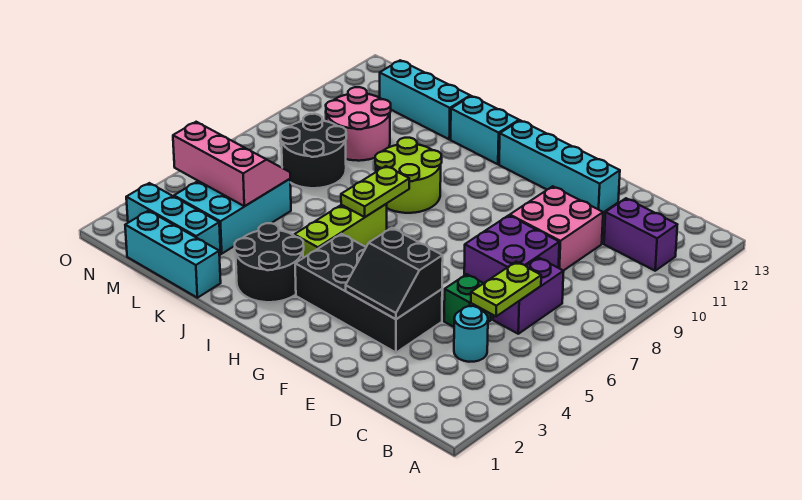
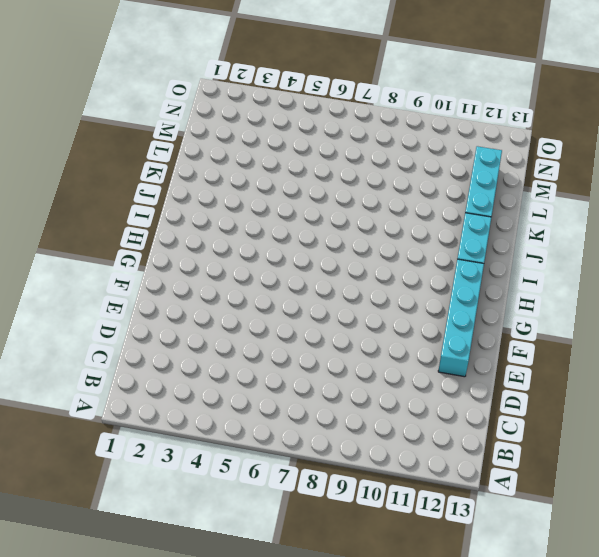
none -> purple brick B11:C11 level 1
none -> cyan round brick C4 level 1
none -> purple brick C6:C7 level 1

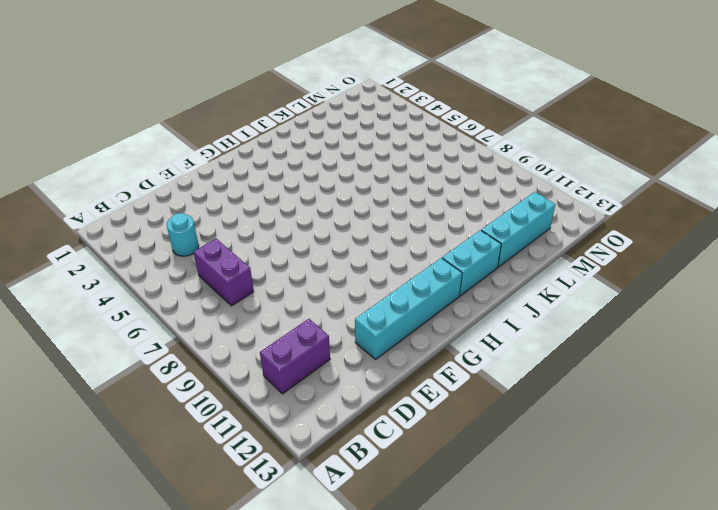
none -> green brick D5 level 1
none -> purple brick D7:E8 level 1
none -> pink brick D9:E10 level 1

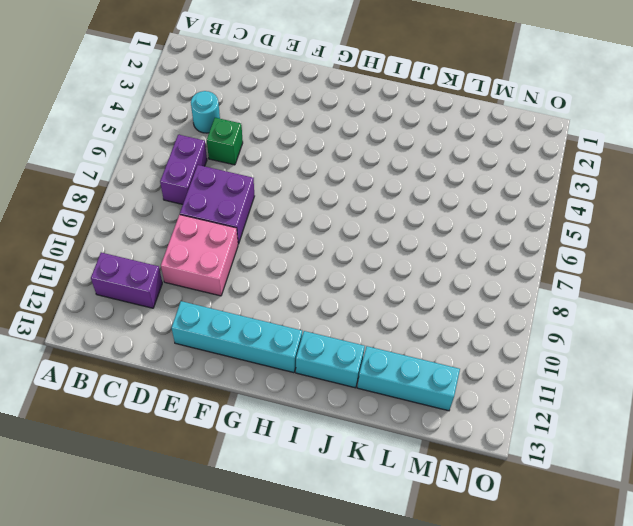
none -> black brick E3:H4 level 1
none -> black round brick I2:J3 level 1
none -> lime brick I4:I6 level 1

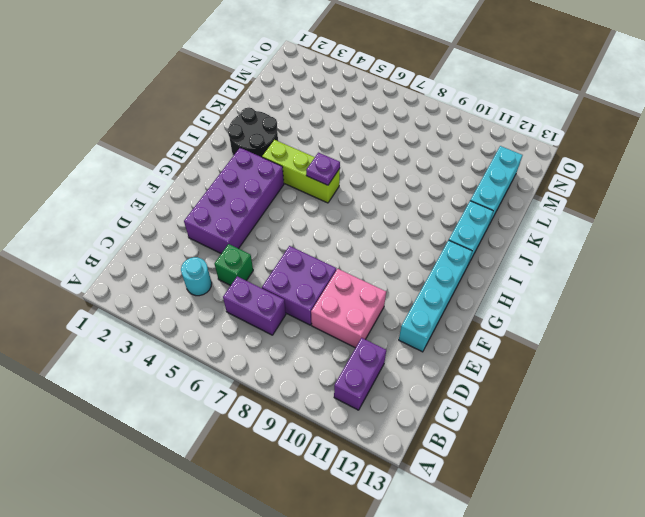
purple brick E3:H4 level 1 -> black brick E3:H4 level 1
purple plate I6 level 2 -> lime plate I6:I7 level 2
none -> lime round brick I8:J9 level 1
none -> cyan brick K1:M1 level 1
none -> cyan brick L2:N2 level 1

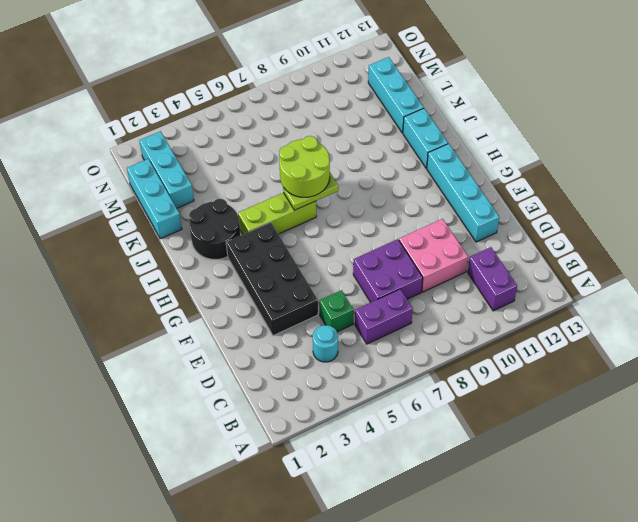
lime round brick I6:J7 level 3 -> lime round brick I8:J9 level 1
none -> cyan brick L3:M5 level 1
none -> black round brick L7:M8 level 1
none -> pink round brick L9:M10 level 1

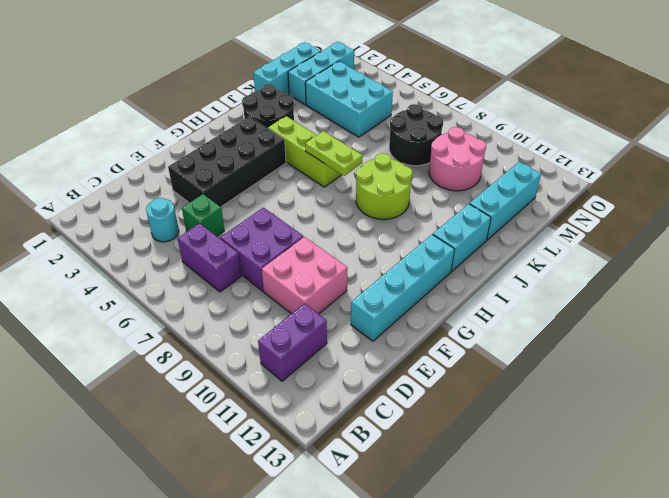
none -> lime plate C5:C6 level 2
none -> black slope E3:F4 level 2 top 4
none -> pink slope L4:N5 level 2 top 4

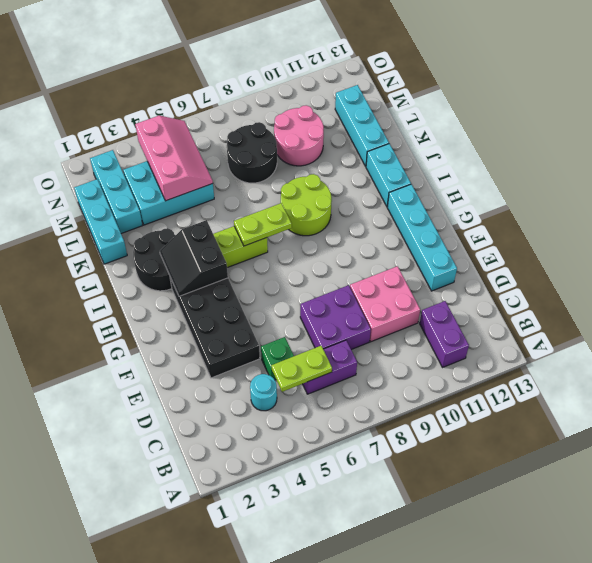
black slope H3:I4 level 2 top 4 -> black slope E3:F4 level 2 top 4

